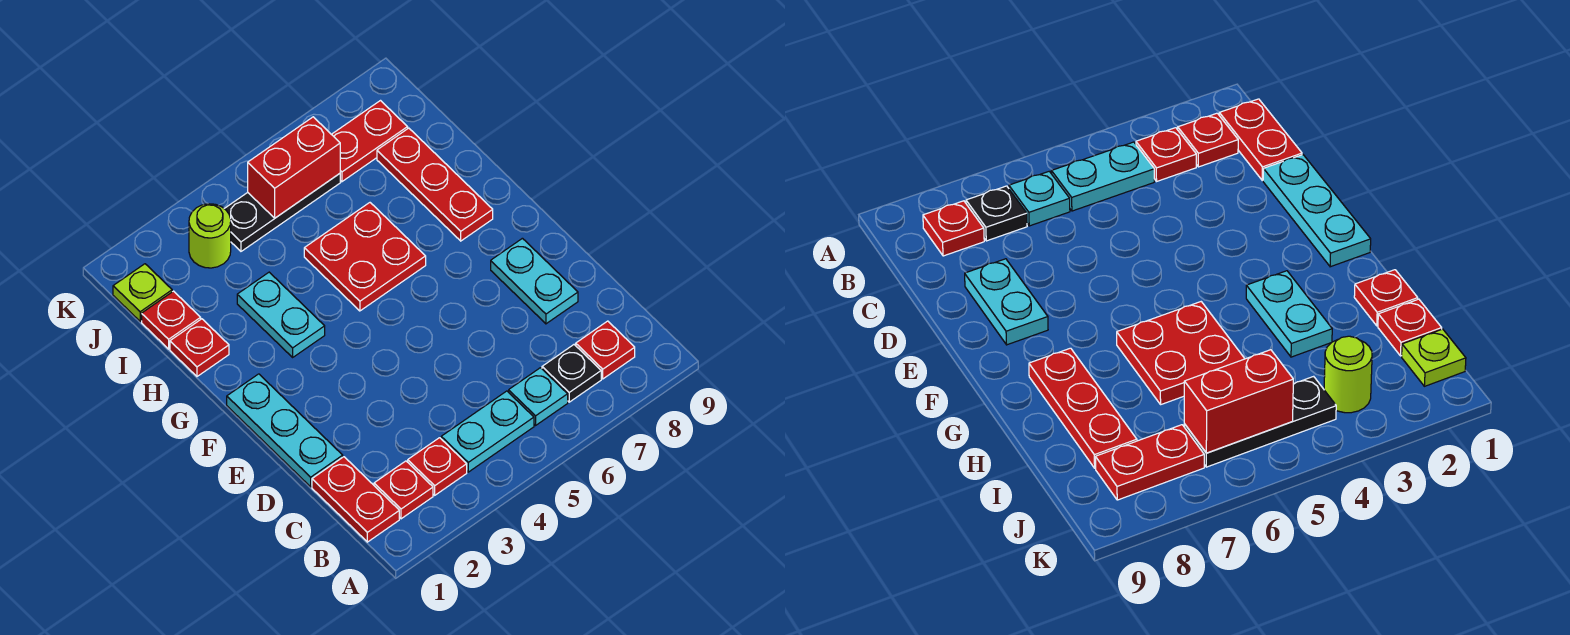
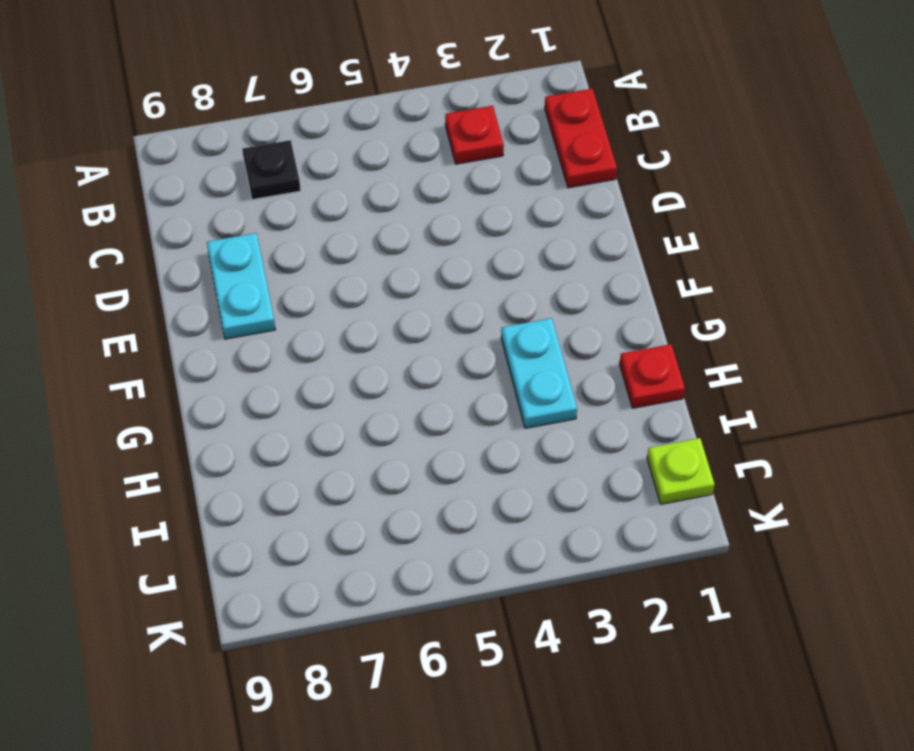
none -> red plate B2 level 1
none -> cyan plate B4:B5 level 1
none -> cyan plate B6 level 1

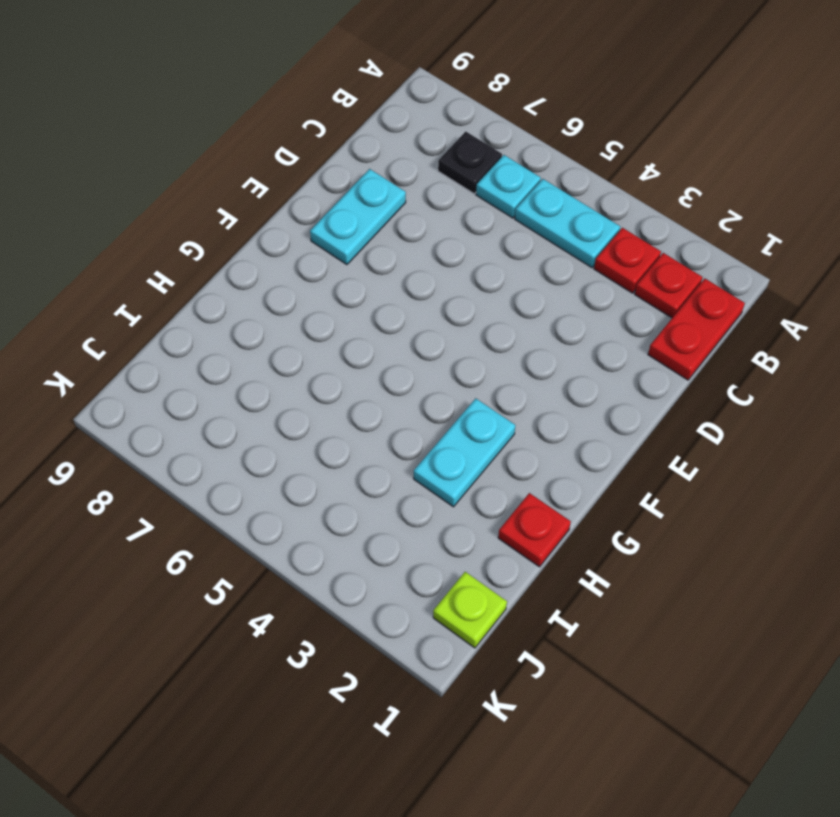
none -> red plate B8 level 1
none -> cyan plate D1:F1 level 1
none -> red plate G5:H6 level 1

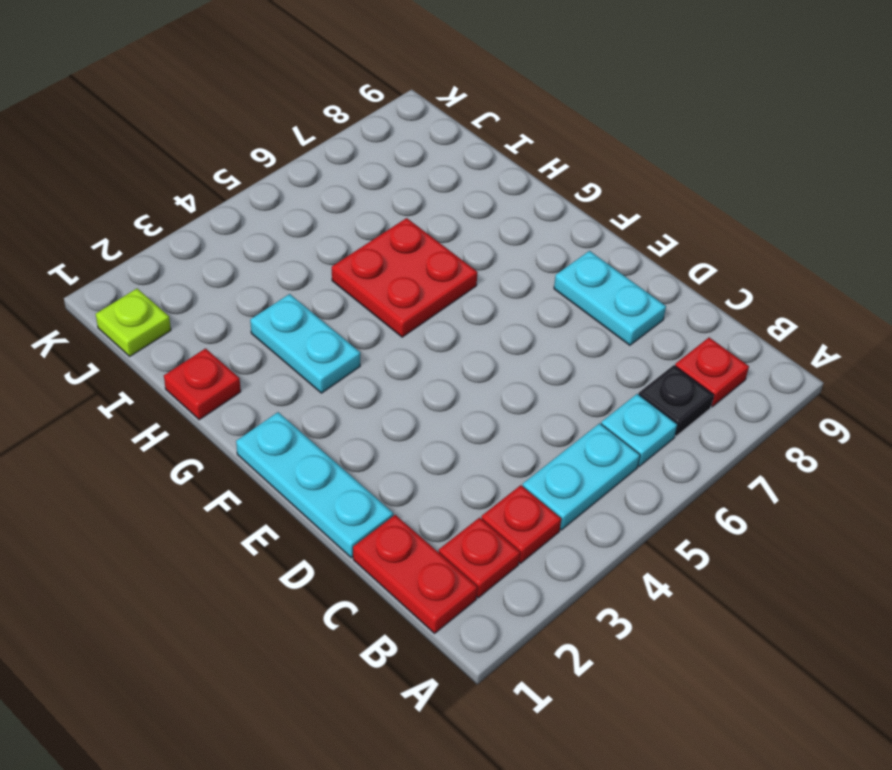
none -> red plate G8:I8 level 1
none -> red plate I1 level 1
none -> lime round brick J3 level 1

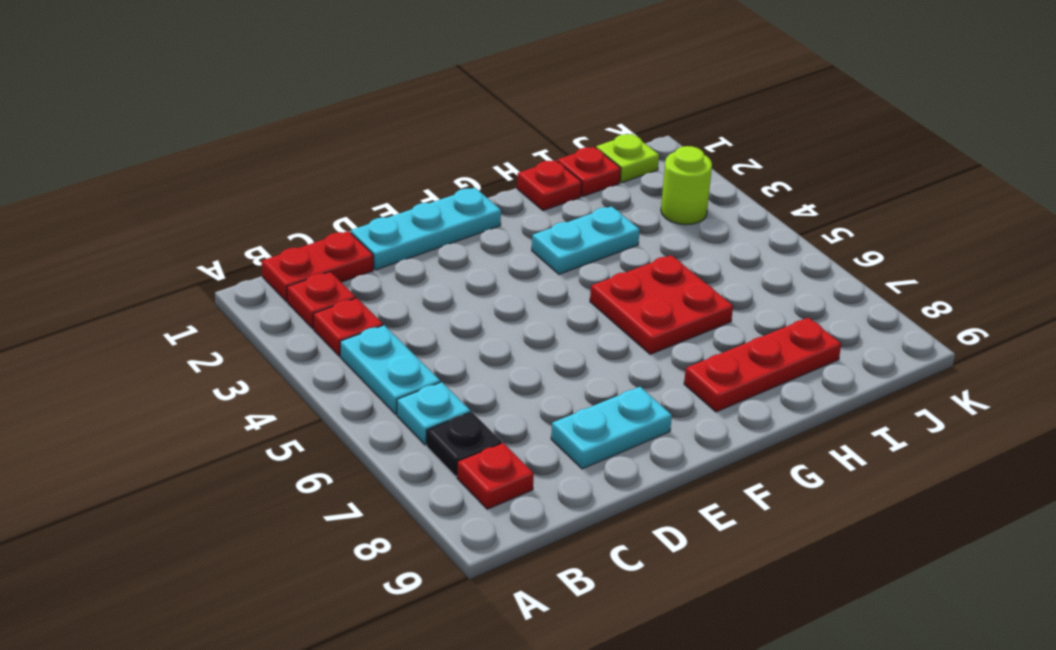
none -> black plate J4:J6 level 1
none -> red plate J7:J8 level 1
none -> red brick J5:J6 level 2

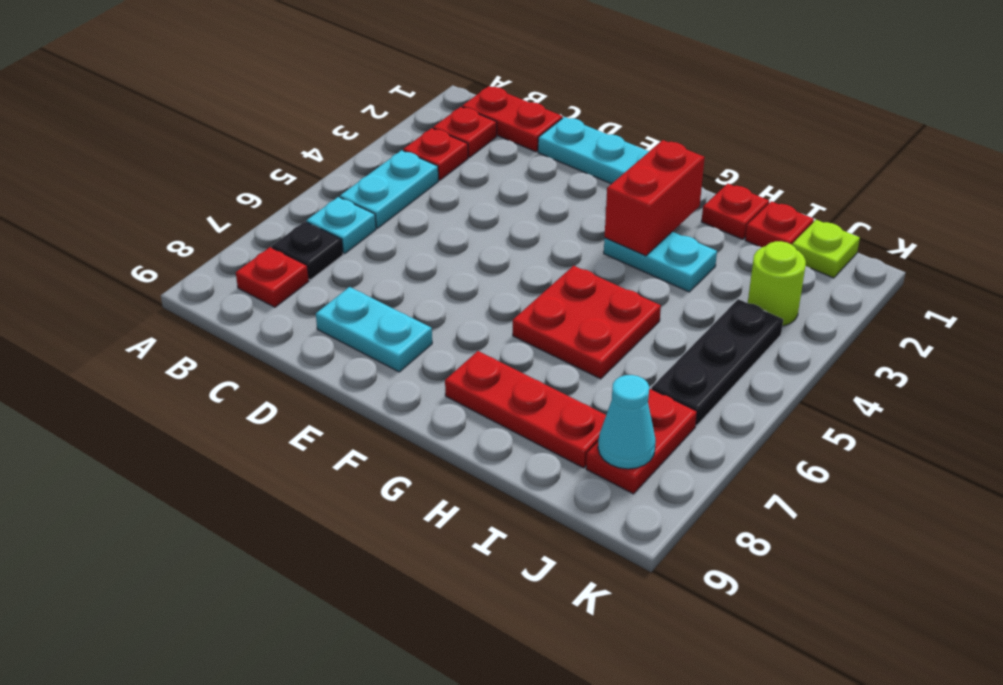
red brick G2:G3 level 2 -> red brick J5:J6 level 2
cyan cone J8 level 2 -> none

